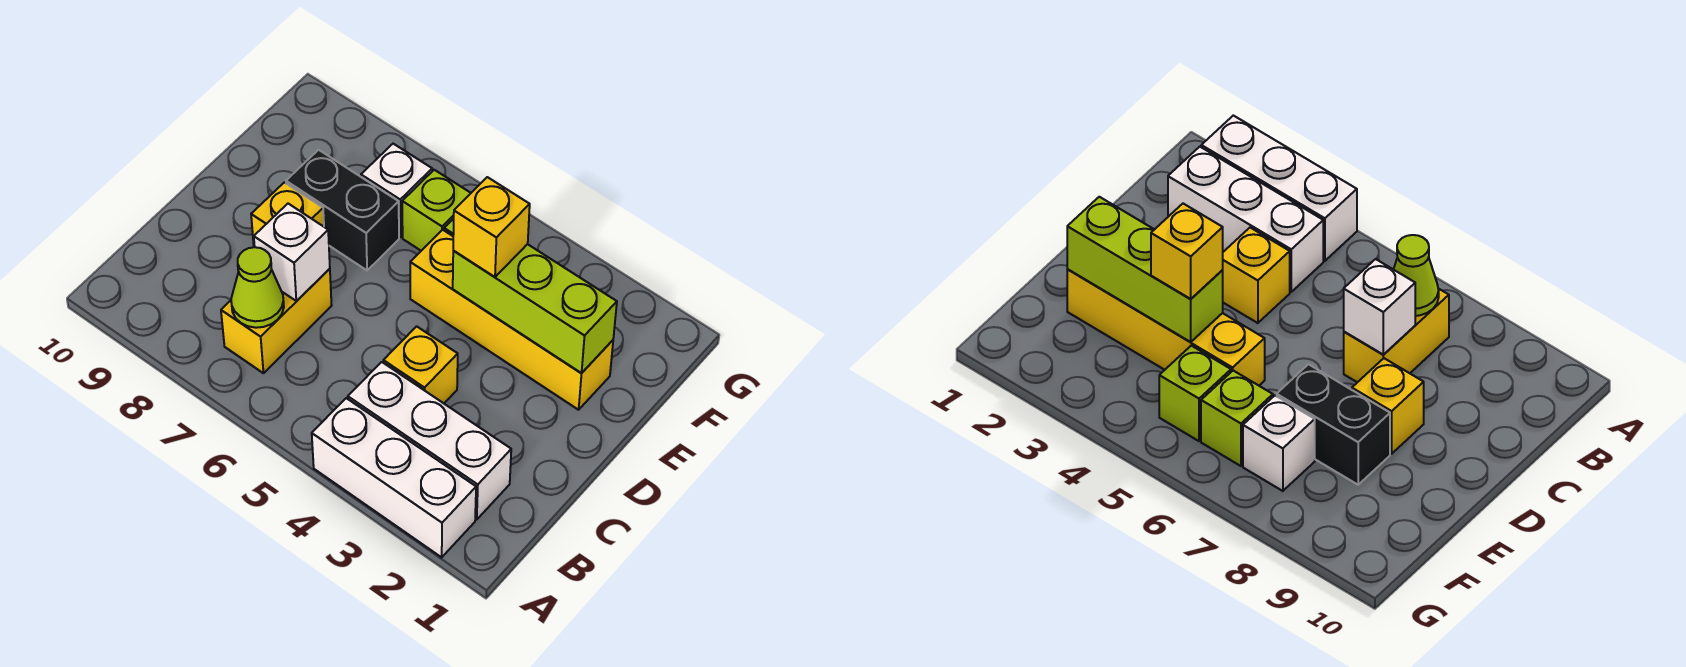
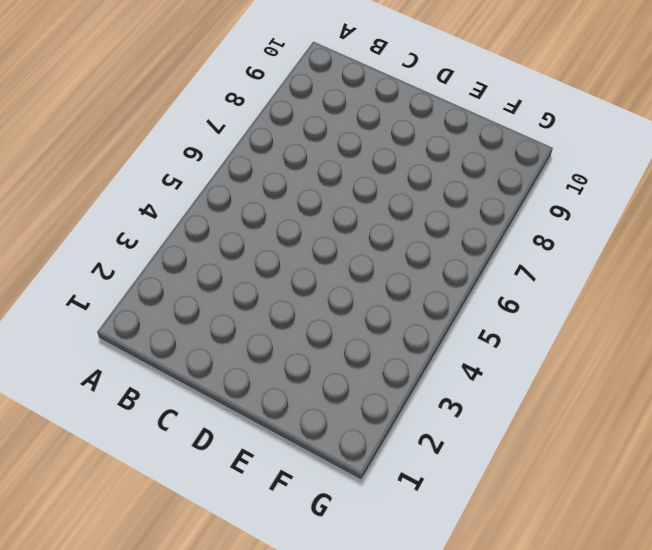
none -> white brick A2:A4 level 1
none -> white brick B2:B4 level 1
none -> yellow brick B7:C7 level 1

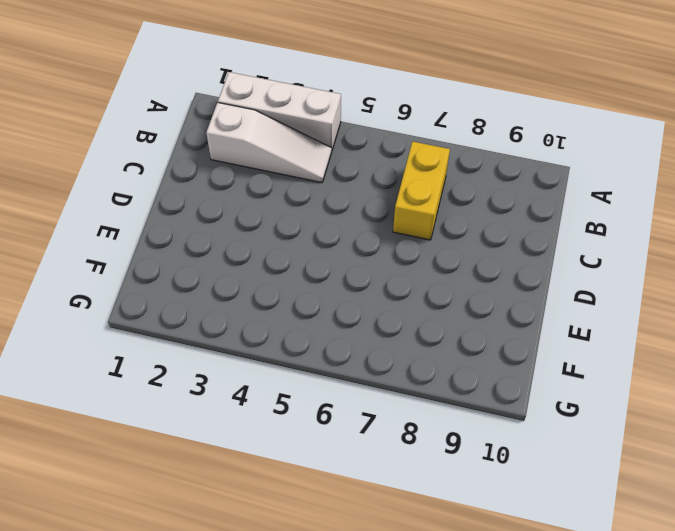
white slope B2:B4 level 1 top 2 -> white brick B2:B4 level 1
none -> yellow brick C4 level 1
none -> yellow brick D8 level 1
none -> yellow brick E2:E5 level 1

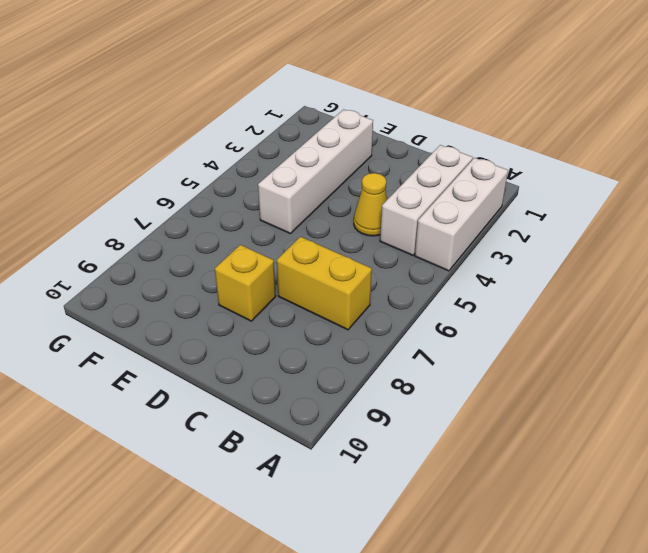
yellow cone C4 level 1 -> yellow brick C4 level 1
white brick E2:E5 level 1 -> yellow brick E2:E5 level 1
none -> black brick E7:E8 level 1
none -> lime brick F5 level 1
none -> lime brick F6 level 1

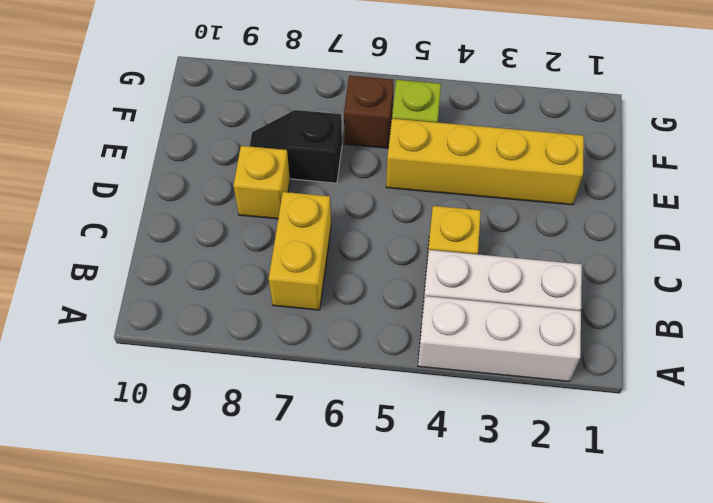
black slope E7:E8 level 1 top 7 -> black brick E7:E8 level 1
brown brick F6 level 1 -> lime brick F6 level 1
none -> white brick F7 level 1
none -> lime cone B7 level 2
none -> white brick C7 level 2

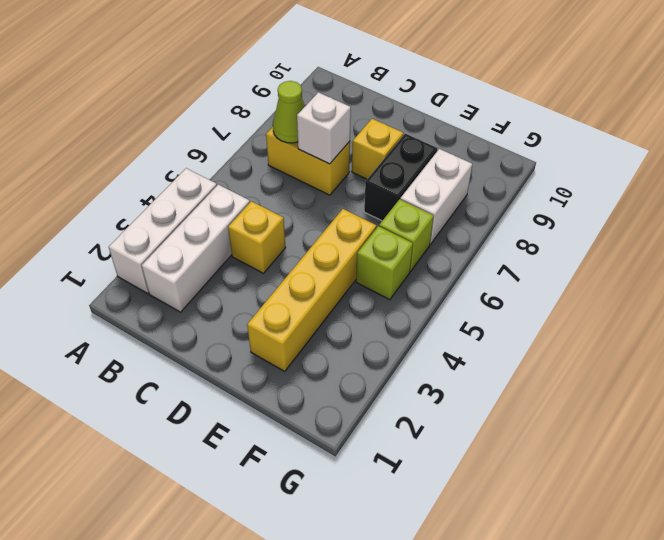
white brick F7:F8 level 1 -> white brick F7 level 1
none -> lime brick E2:E4 level 2
none -> yellow brick E4 level 3

